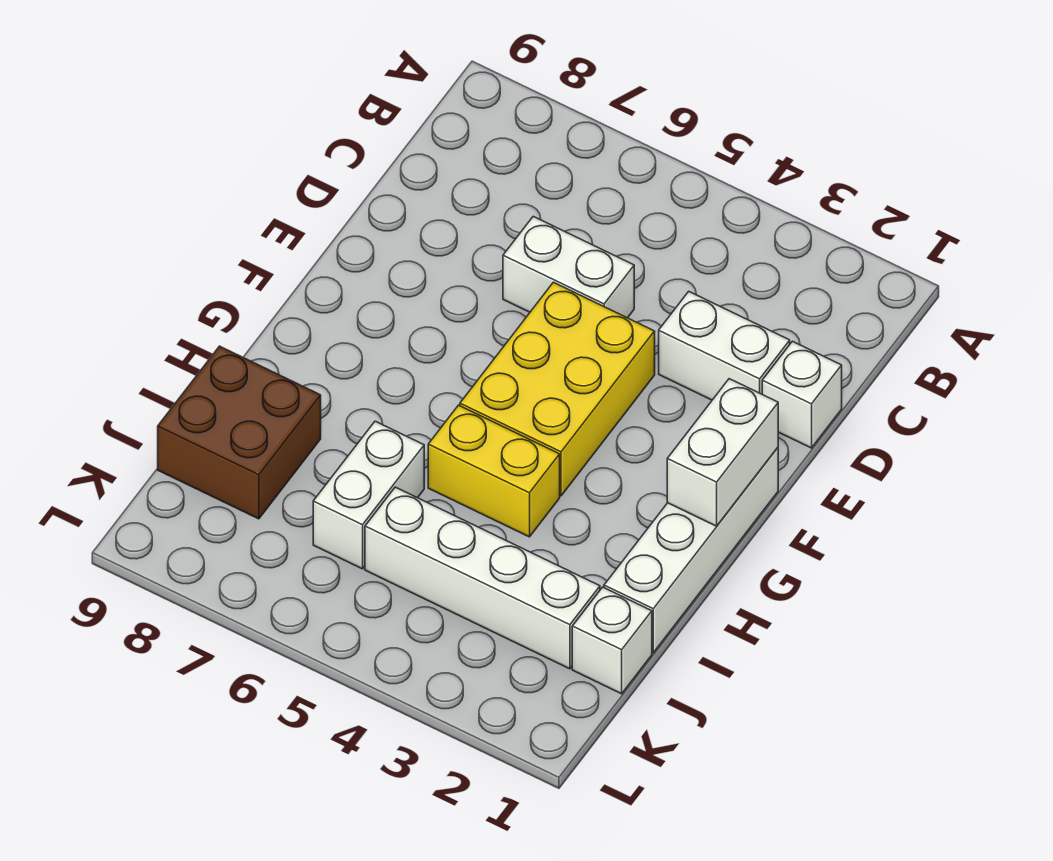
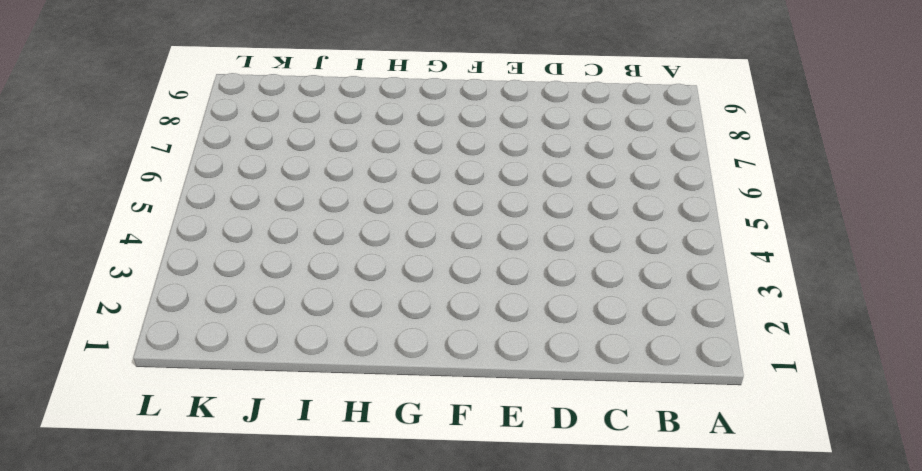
none -> white brick D1 level 1
none -> white brick D2:D3 level 1

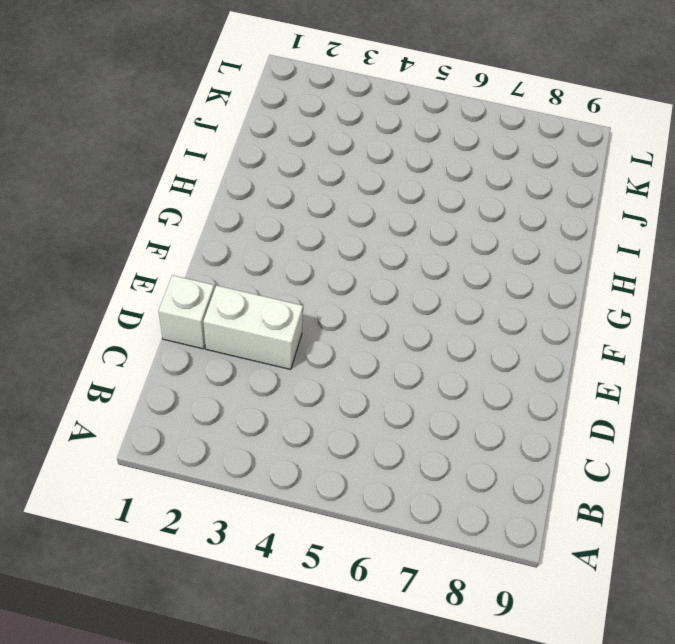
none -> white brick D5:D6 level 1
none -> yellow brick E4:G5 level 1

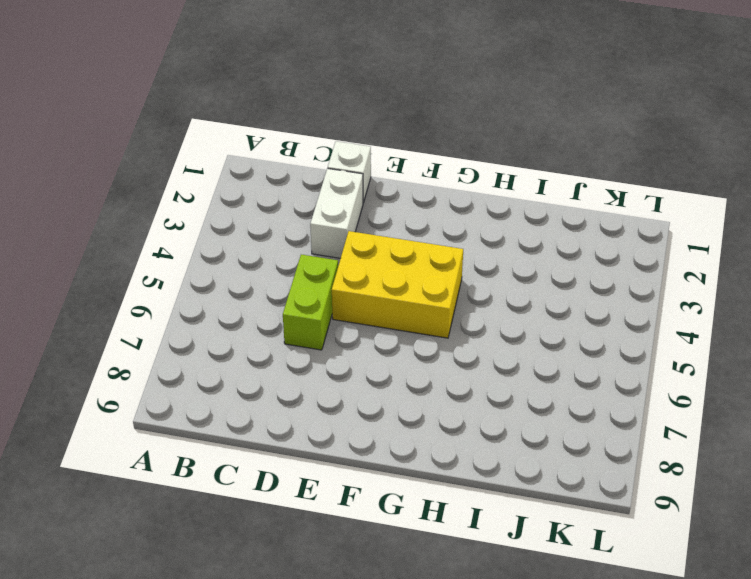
lime brick D5:D6 level 1 -> white brick D5:D6 level 1
none -> white brick F1:I1 level 1
none -> yellow brick H4:H5 level 1

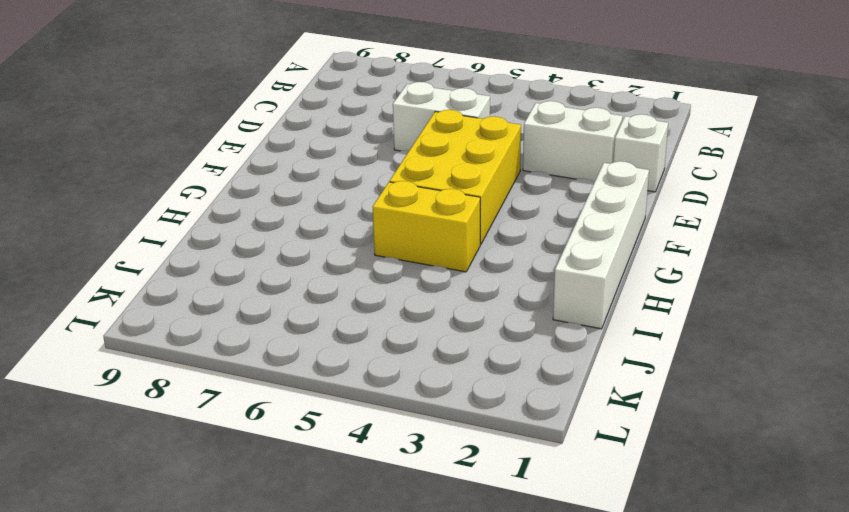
none -> white brick I6:J6 level 1
none -> brown brick I8:J9 level 1

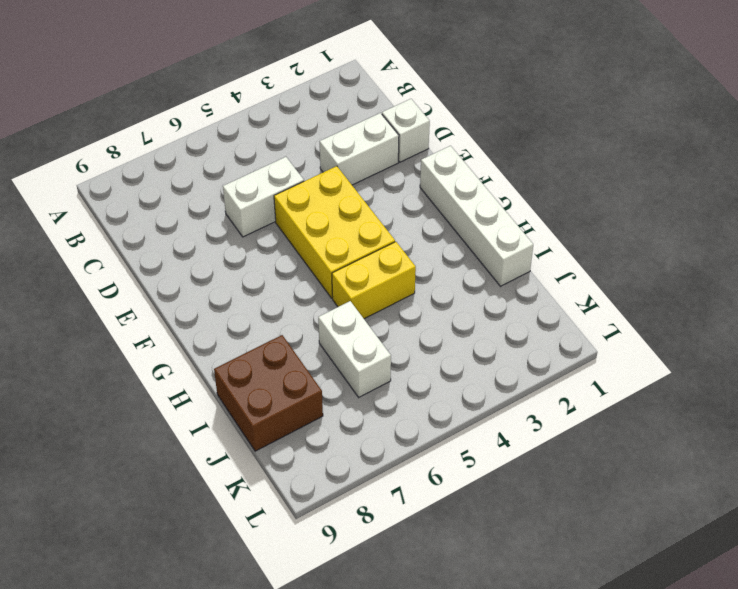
none -> white brick J1 level 1
none -> white brick J2:J5 level 1

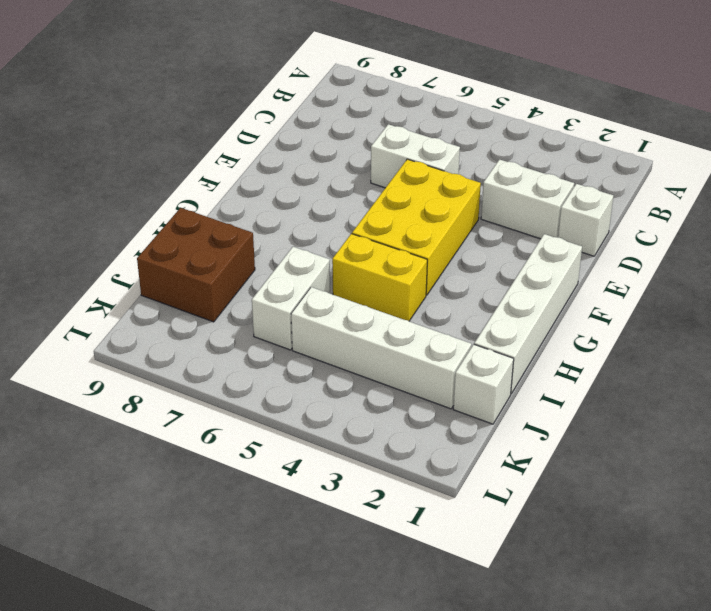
none -> white brick F1:G1 level 2

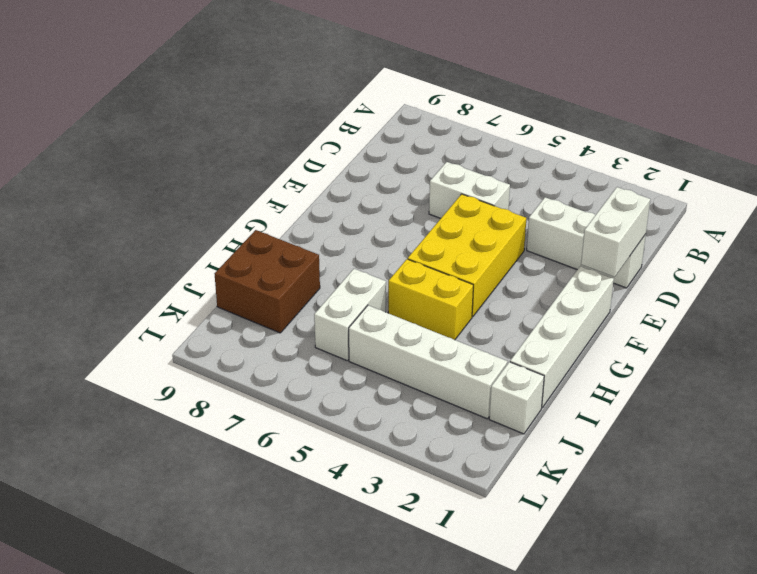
white brick D1:E1 level 2 -> white brick F1:G1 level 2

